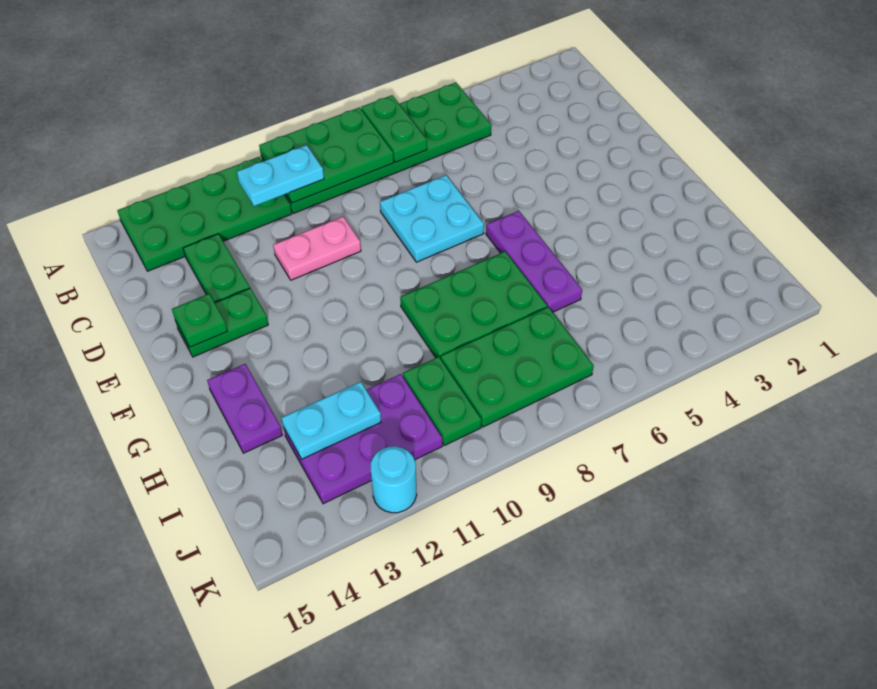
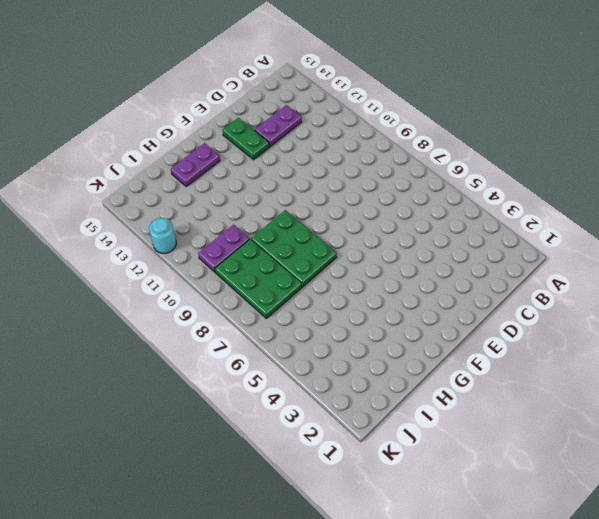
purple plate C13:D13 level 1 -> green plate C13:D13 level 1
purple plate I10:J10 level 1 -> green plate I10:J10 level 1
none -> green plate A5:B10 level 1
none -> green plate A11:B14 level 1
none -> cyan plate D7:E8 level 1

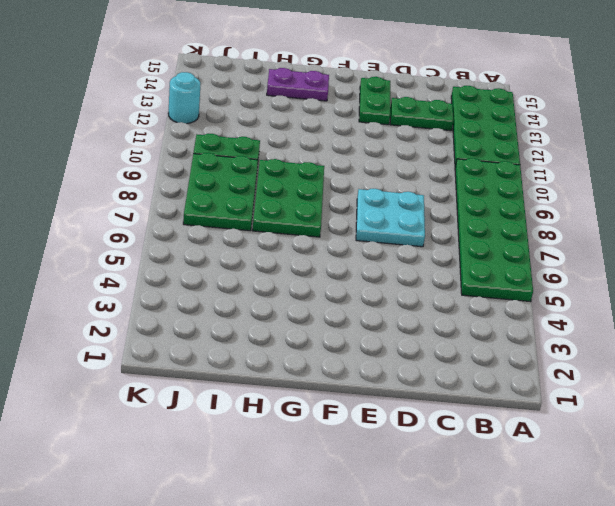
none -> pink plate D10:D11 level 1
none -> purple plate F6:H6 level 1
none -> purple plate I11:J13 level 1

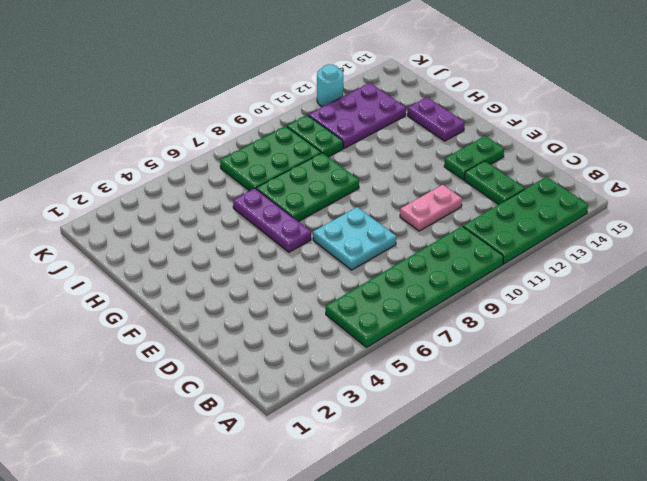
none -> green plate A7:B7 level 2
none -> green plate A8:B10 level 2
none -> green plate E14 level 2

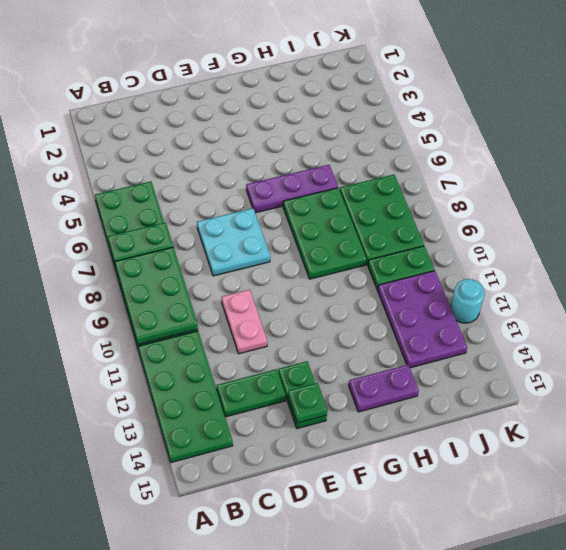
none -> cyan plate I12:I13 level 2
none -> cyan plate B10:B11 level 3

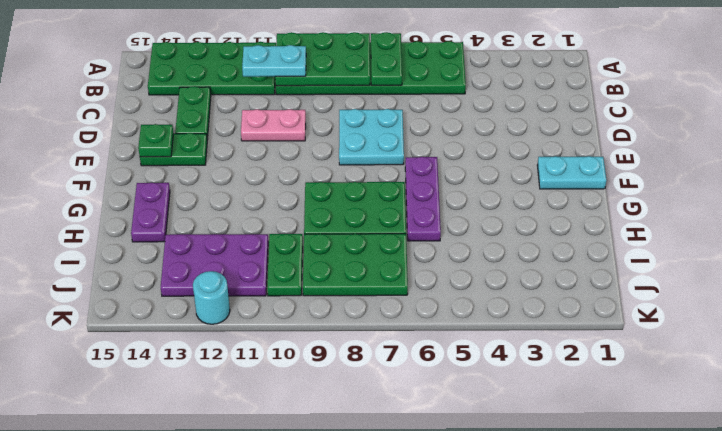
cyan plate F1:F2 level 1 -> cyan plate I12:I13 level 2

